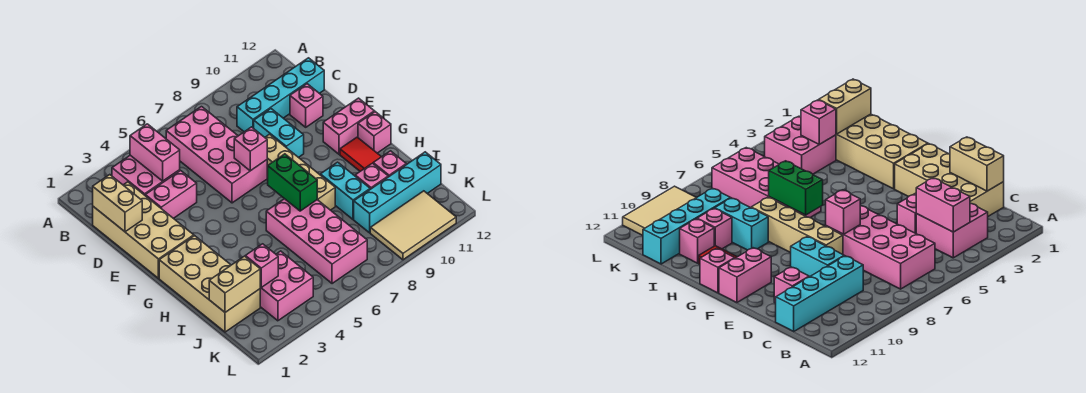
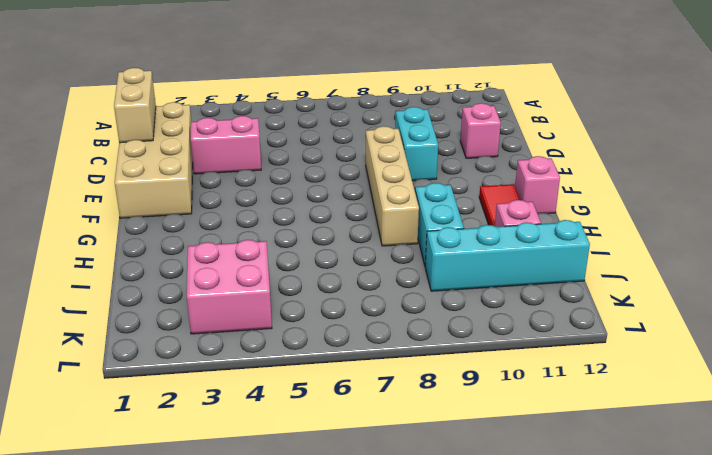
none -> pink brick B3:C4 level 1
none -> pink brick B6:E7 level 1
none -> cyan brick C9:C12 level 1

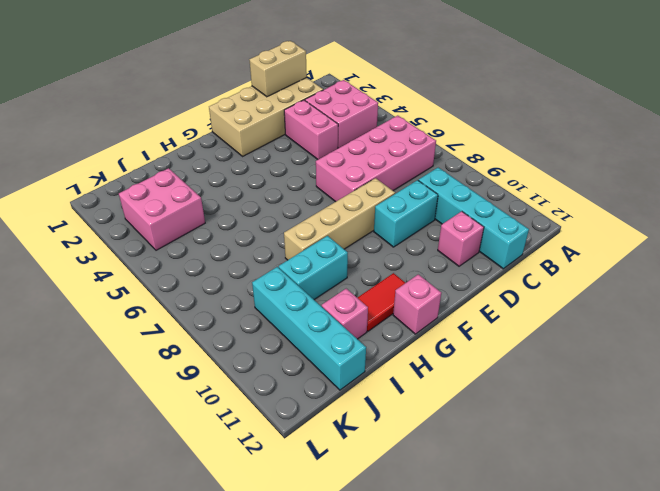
none -> pink brick F11:F12 level 1
none -> tan brick G1:J2 level 1
none -> pink brick H6:K7 level 1

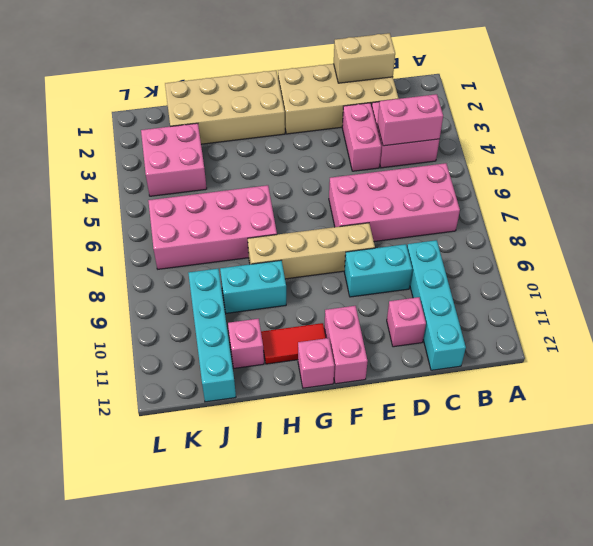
none -> pink brick I10 level 1
none -> tan tile K9:L11 level 1
none -> pink brick E7 level 2

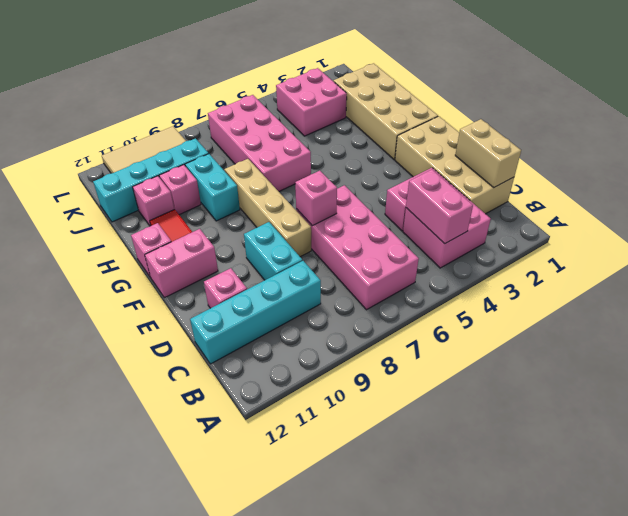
none -> green brick G7:H7 level 2
none -> tan brick J1:J2 level 2
none -> pink brick J3 level 2

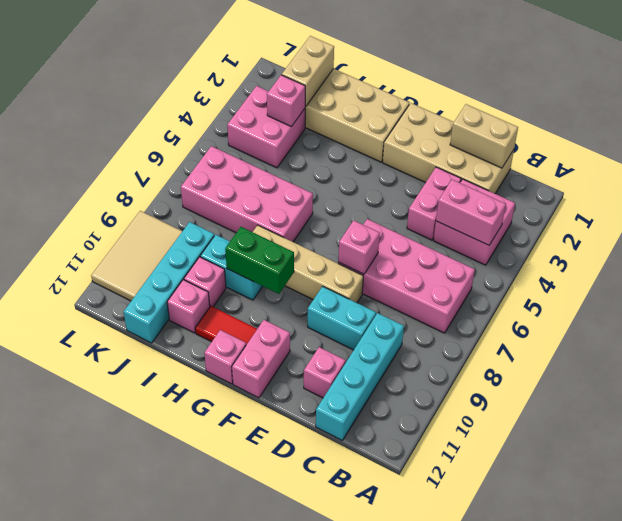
green brick G9:H9 level 2 -> green brick G7:H7 level 2

